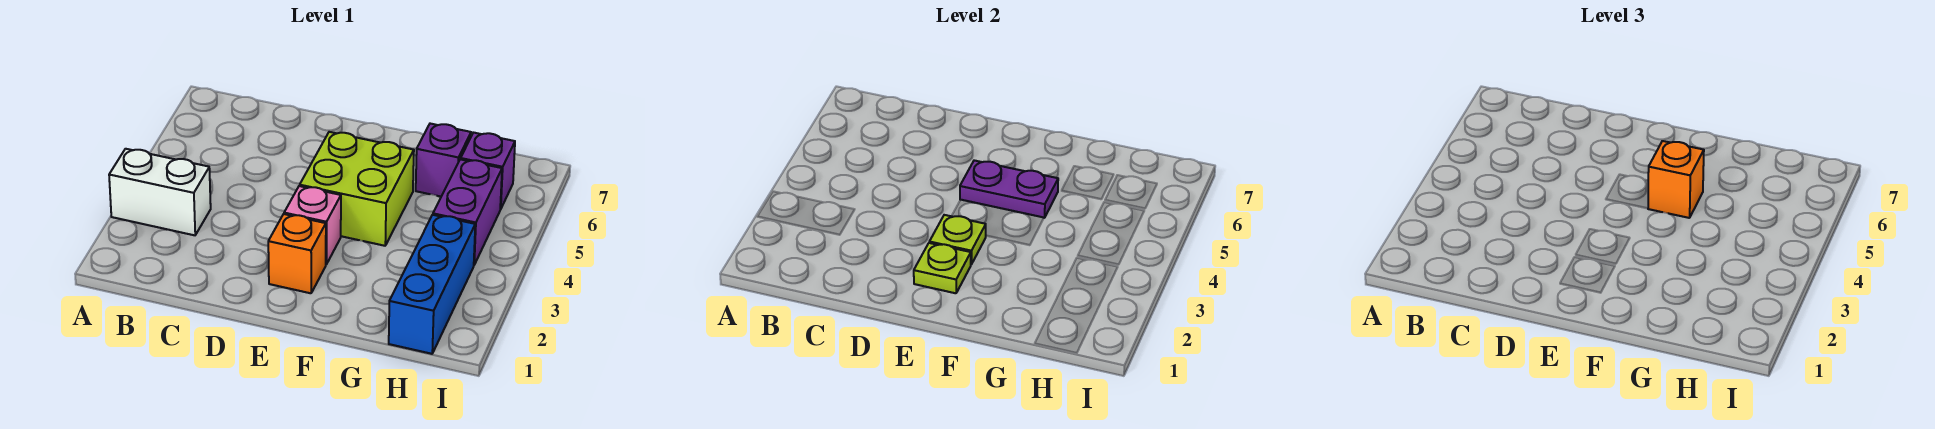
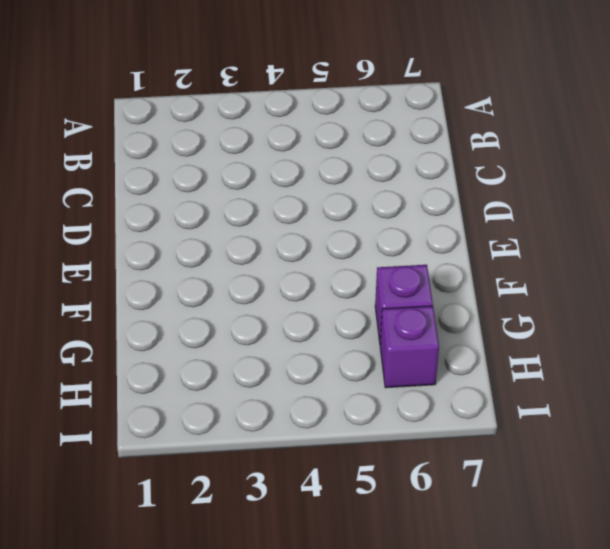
none -> white brick A3:B3 level 1
none -> orange brick E2 level 1
none -> pink brick E3 level 1

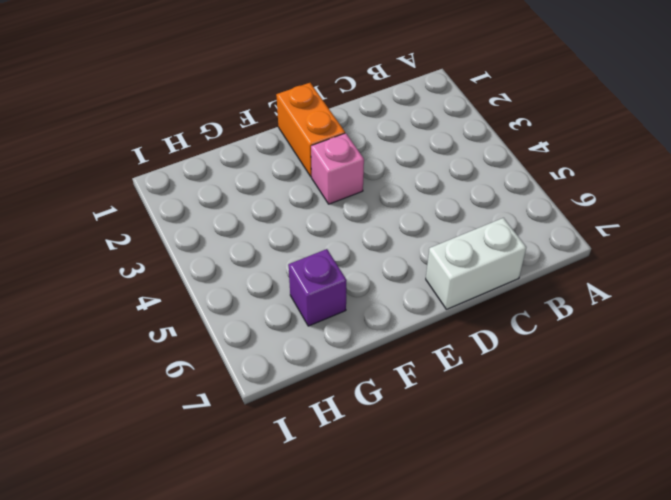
white brick C7:D7 level 1 -> white brick A3:B3 level 1
orange brick E1:E2 level 1 -> orange brick E2 level 1
none -> lime brick E4:F5 level 1
none -> blue brick H1:H3 level 1
none -> purple brick H4:H5 level 1

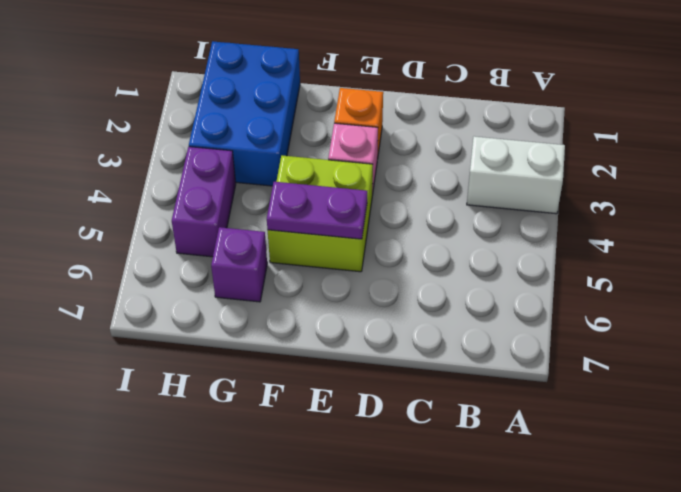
blue brick G1:H3 level 1 -> blue brick H1:H3 level 1
none -> purple brick H6 level 1
none -> lime plate E2 level 2
none -> lime plate E3 level 2

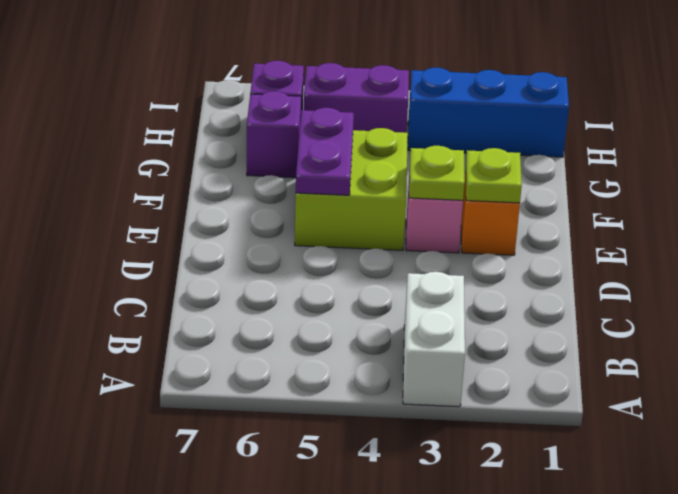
none -> orange brick F5 level 3

